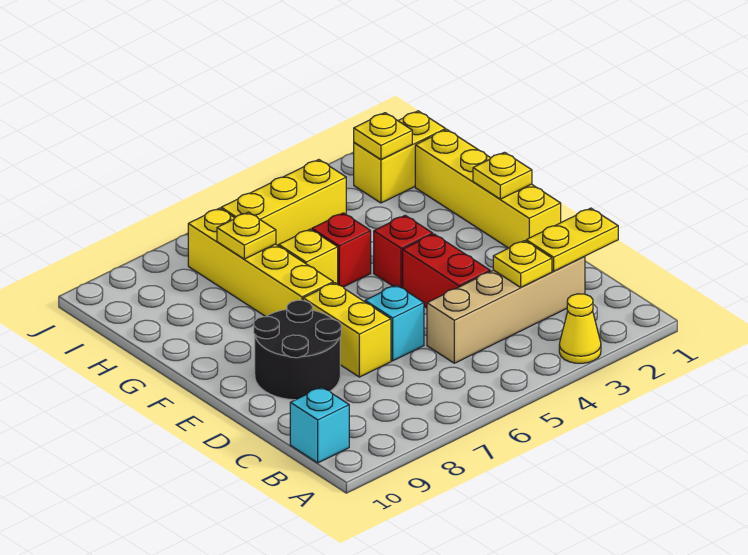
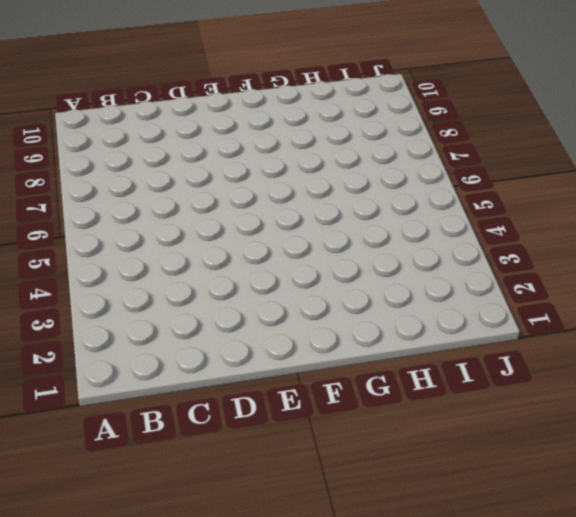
none -> yellow cone A3 level 1
none -> cyan brick B10 level 1
none -> tan brick C2:C5 level 1

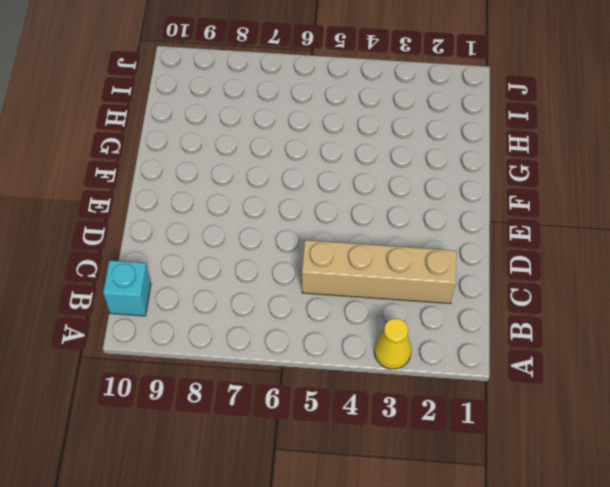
none -> red brick D4:E4 level 1
none -> cyan brick D6 level 1
none -> yellow brick D7:E7 level 1

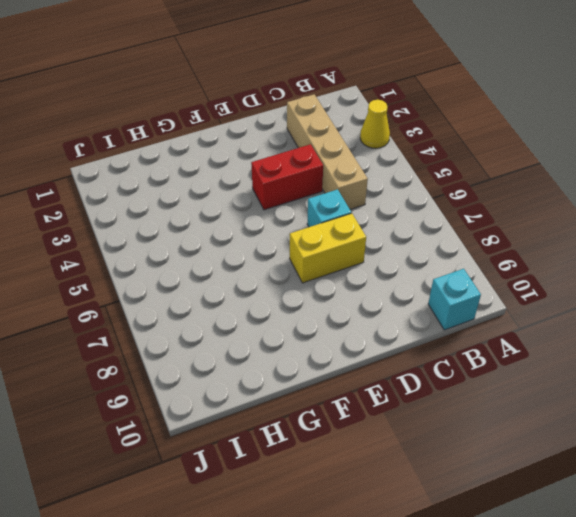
none -> black round brick D8:E9 level 1
none -> yellow brick E1:H1 level 1
none -> red brick F4 level 1

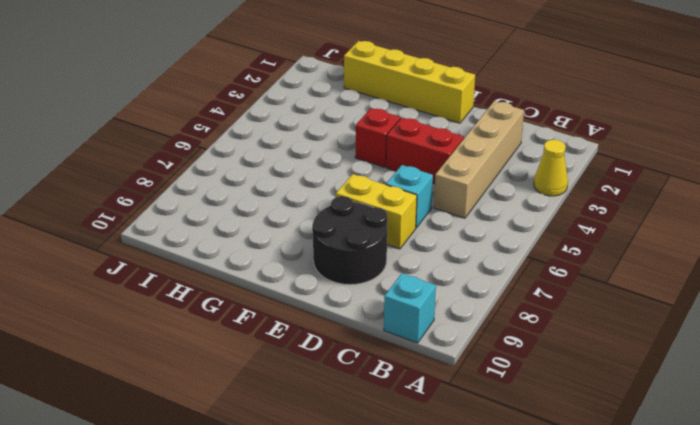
none -> yellow brick F7:I7 level 1
none -> red brick G5 level 1
none -> yellow brick G6 level 1

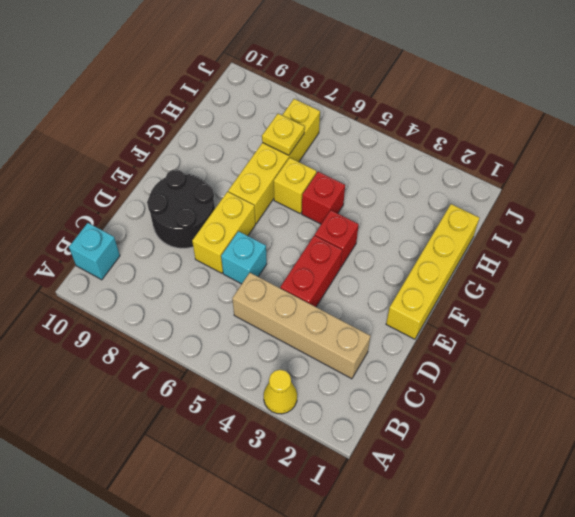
none -> yellow brick I1:I2 level 1
none -> yellow brick I4:I6 level 1
none -> yellow plate C1:C2 level 2

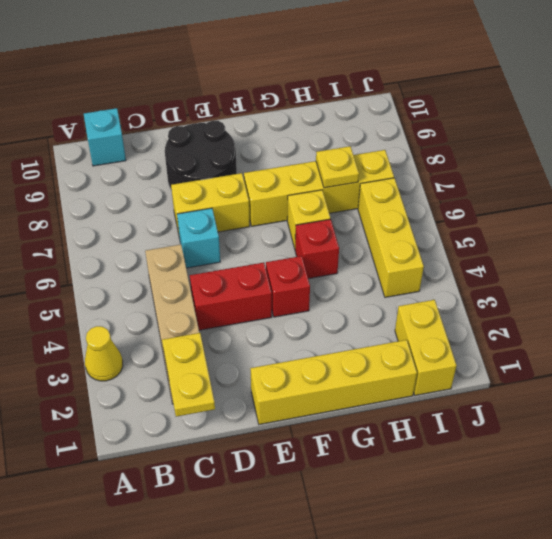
none -> yellow plate C3 level 2
none -> yellow plate F1 level 2
none -> yellow plate I2 level 2

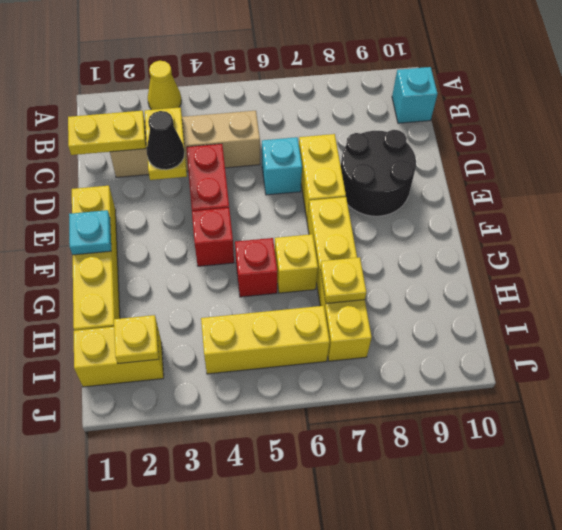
yellow plate C3:D3 level 2 -> yellow plate C3 level 2
black cone D3 level 3 -> none
cyan plate F1 level 2 -> yellow plate F1 level 2

